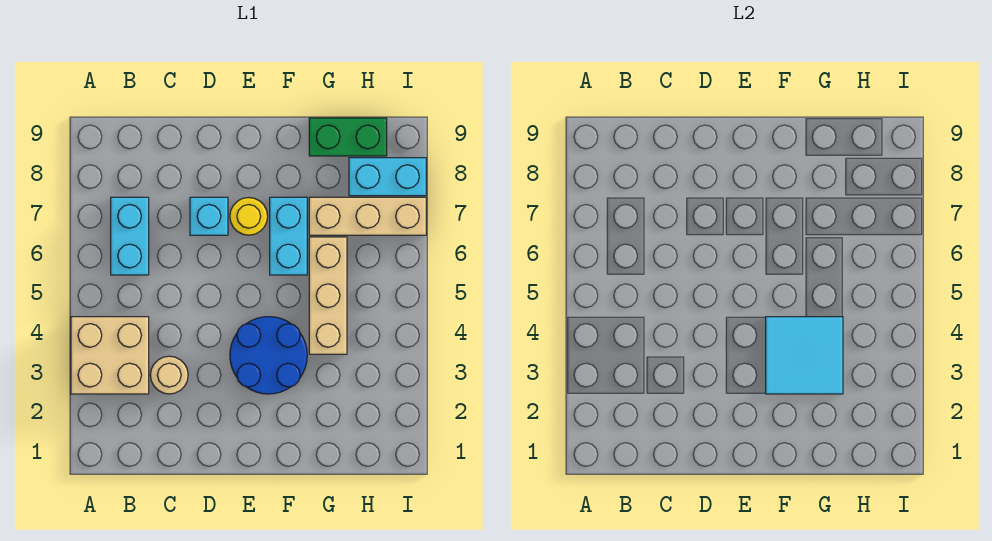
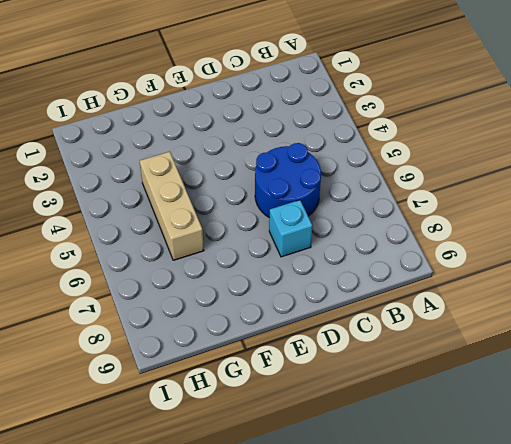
blue round brick C5:D6 level 1 -> blue round brick E3:F4 level 1
none -> tan brick A3:B4 level 1
none -> cyan brick B6:B7 level 1
none -> tan round brick C3 level 1

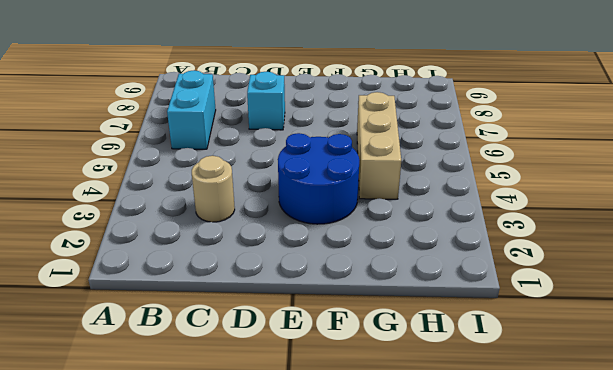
none -> tan brick A3:B4 level 1
none -> yellow round brick E7 level 1
none -> cyan brick F6:F7 level 1

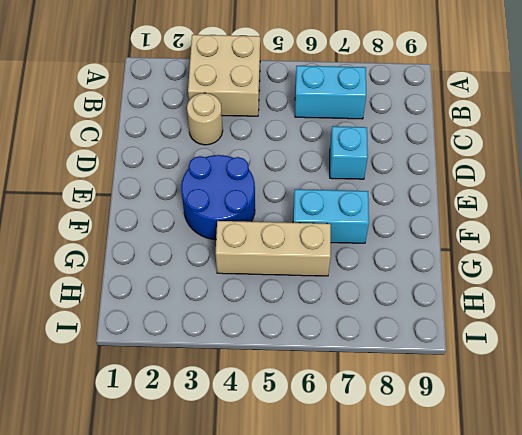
none -> yellow round brick E7 level 1
none -> tan brick G7:I7 level 1
none -> green brick G9:H9 level 1

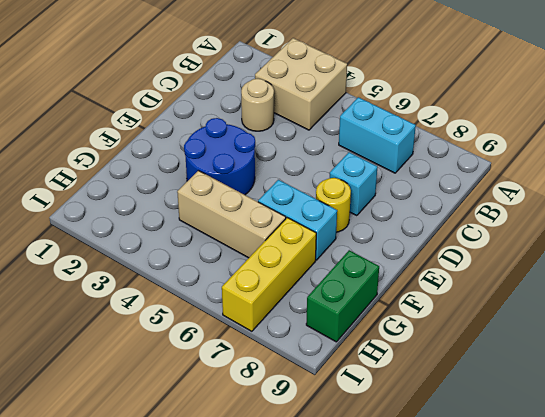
yellow brick G7:I7 level 1 -> tan brick G7:I7 level 1
none -> cyan brick H8:I8 level 1
none -> cyan tile F3:G4 level 2

